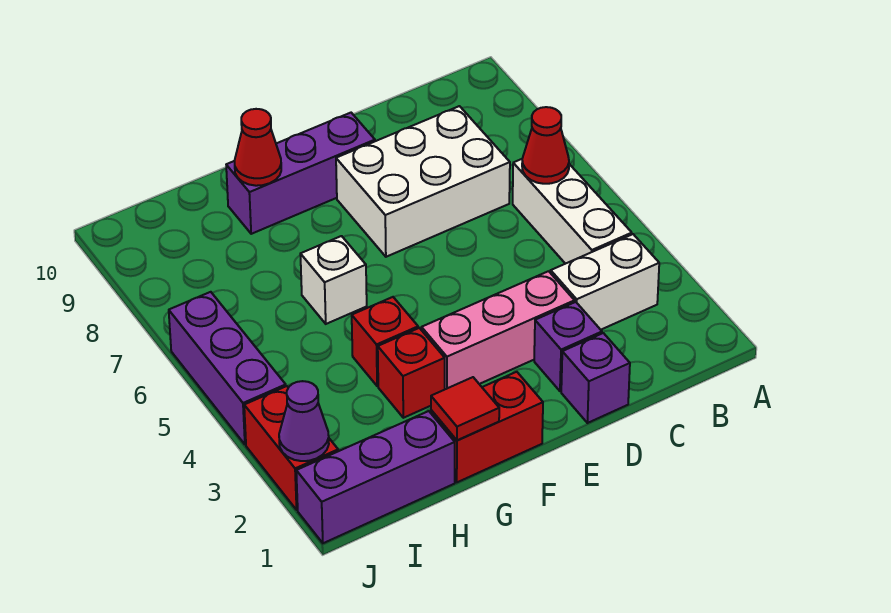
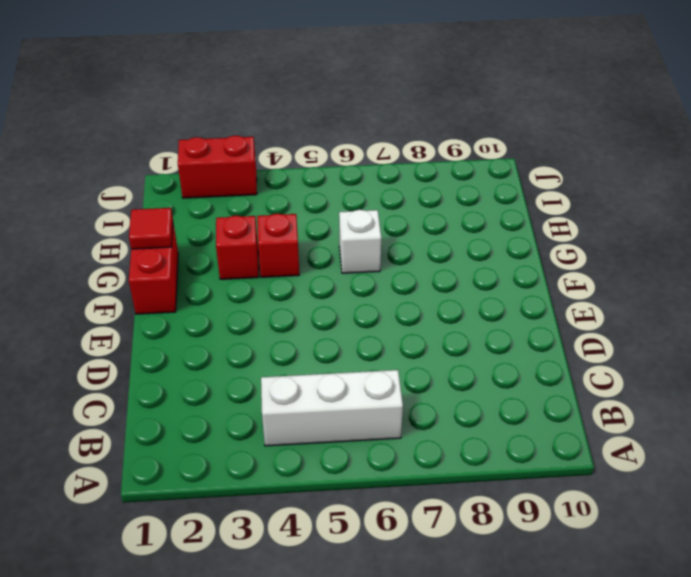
none -> white brick B3:C3 level 1
none -> white brick C7:E8 level 1
none -> purple brick D1 level 1

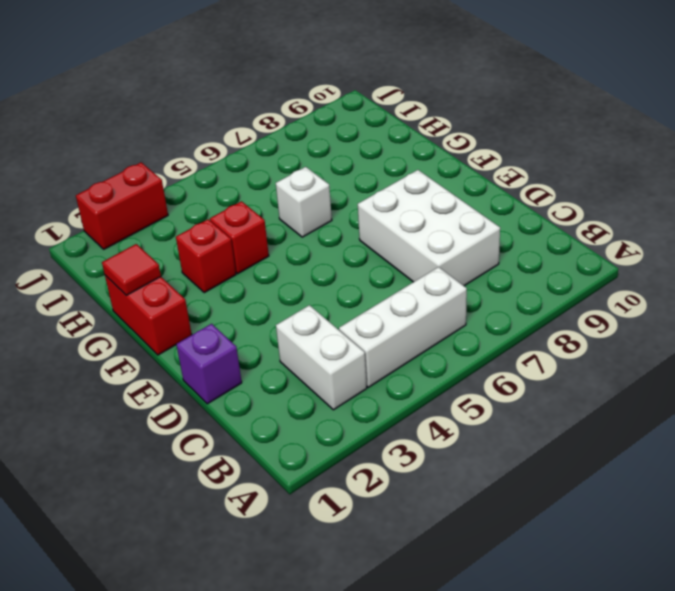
none -> purple brick D2 level 1
none -> pink brick D3:F3 level 1
none -> purple brick E9:G9 level 1

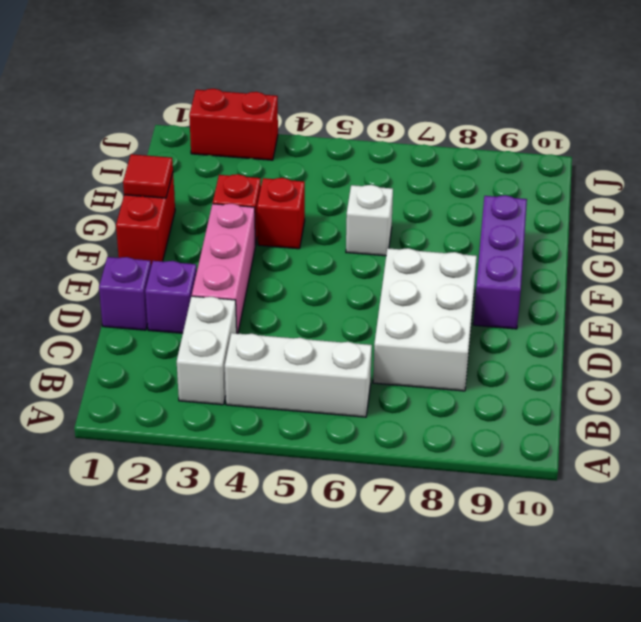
none -> purple brick H1:J1 level 1
none -> purple brick J4:J6 level 1
none -> red cone B6 level 2

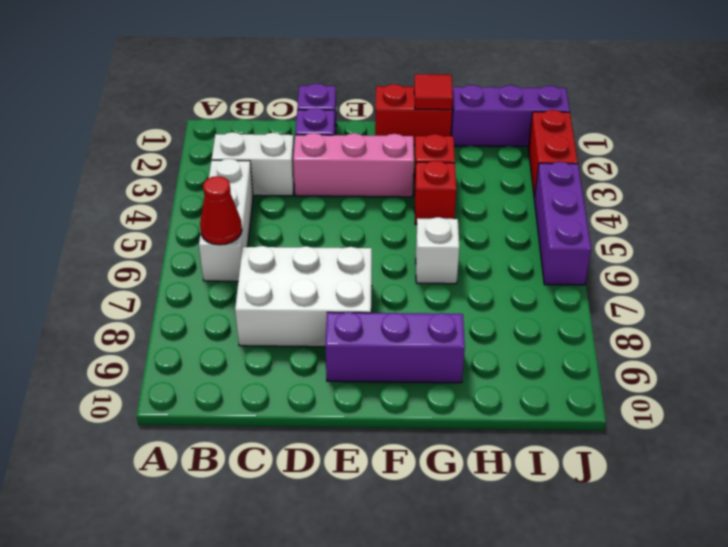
none -> red cone G9 level 2
none -> purple cone J2 level 2

